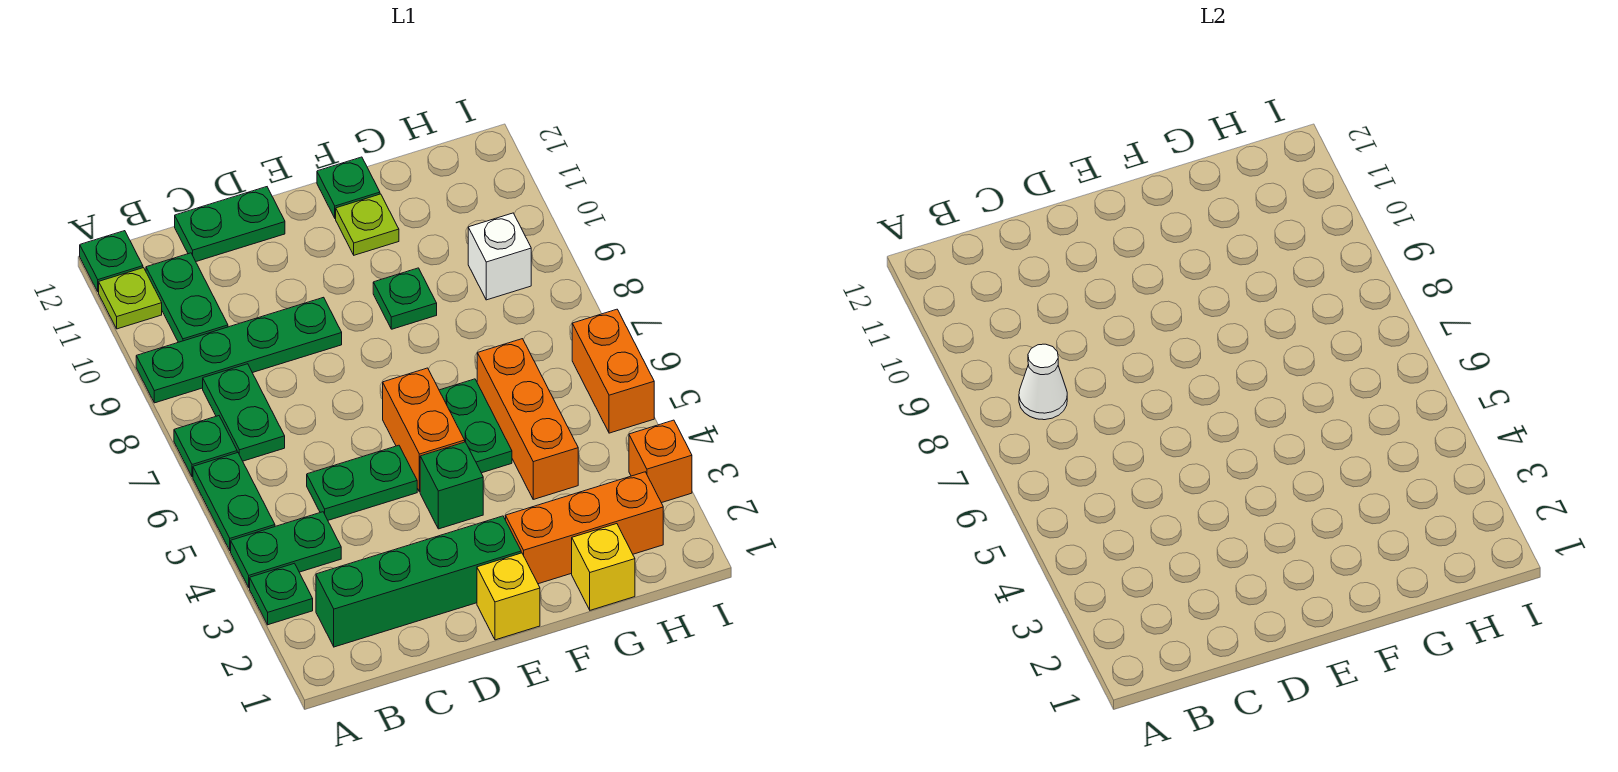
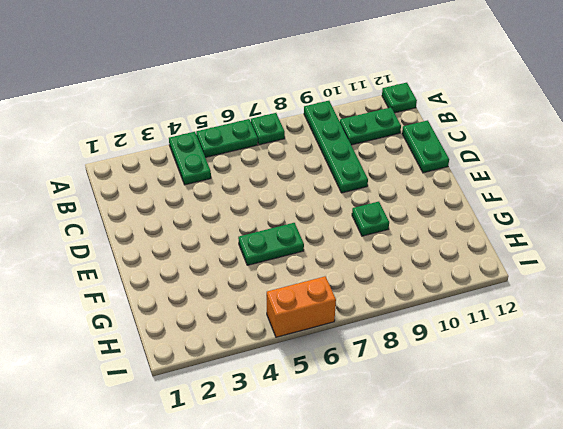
none -> green plate A3 level 1
none -> lime plate A11 level 1
none -> green brick B2:E2 level 1

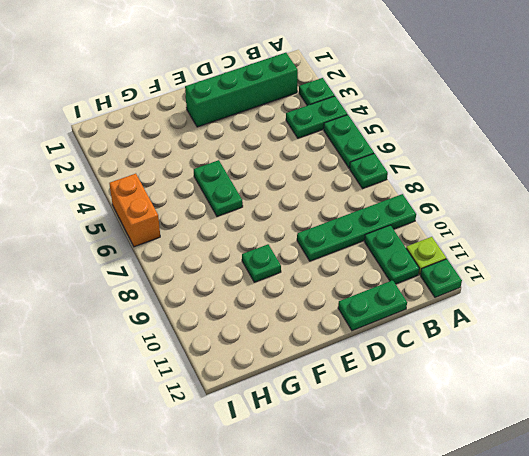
none -> green plate B7:B8 level 1
none -> green plate C5:D5 level 1
none -> yellow brick E1 level 1

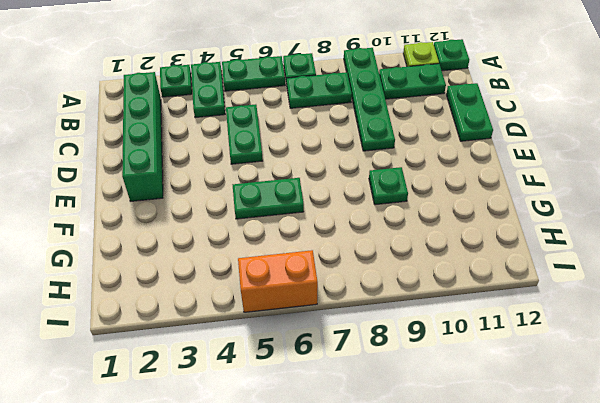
none -> yellow brick E1 level 1
none -> green brick E4 level 1
none -> orange brick E5:E6 level 1

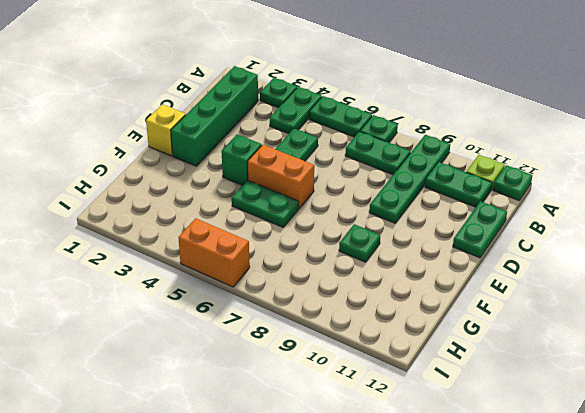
none -> orange brick F2:H2 level 1
none -> lime plate F11 level 1
none -> green plate F12 level 1

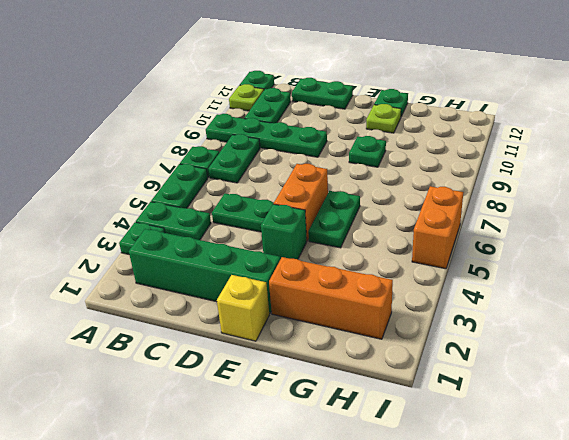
none -> yellow brick G1 level 1
none -> orange brick G4:G6 level 1
none -> white brick H9 level 1

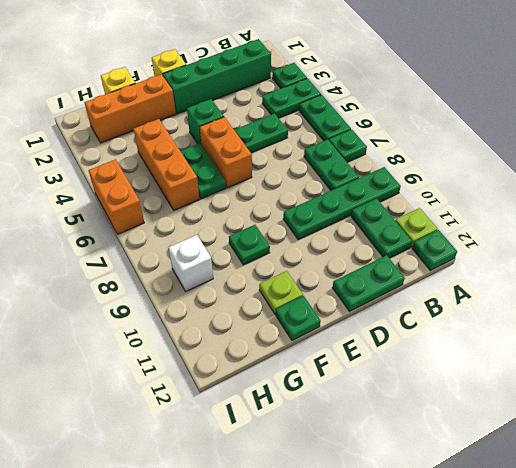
none -> orange brick I3 level 1
none -> white cone B8 level 2

